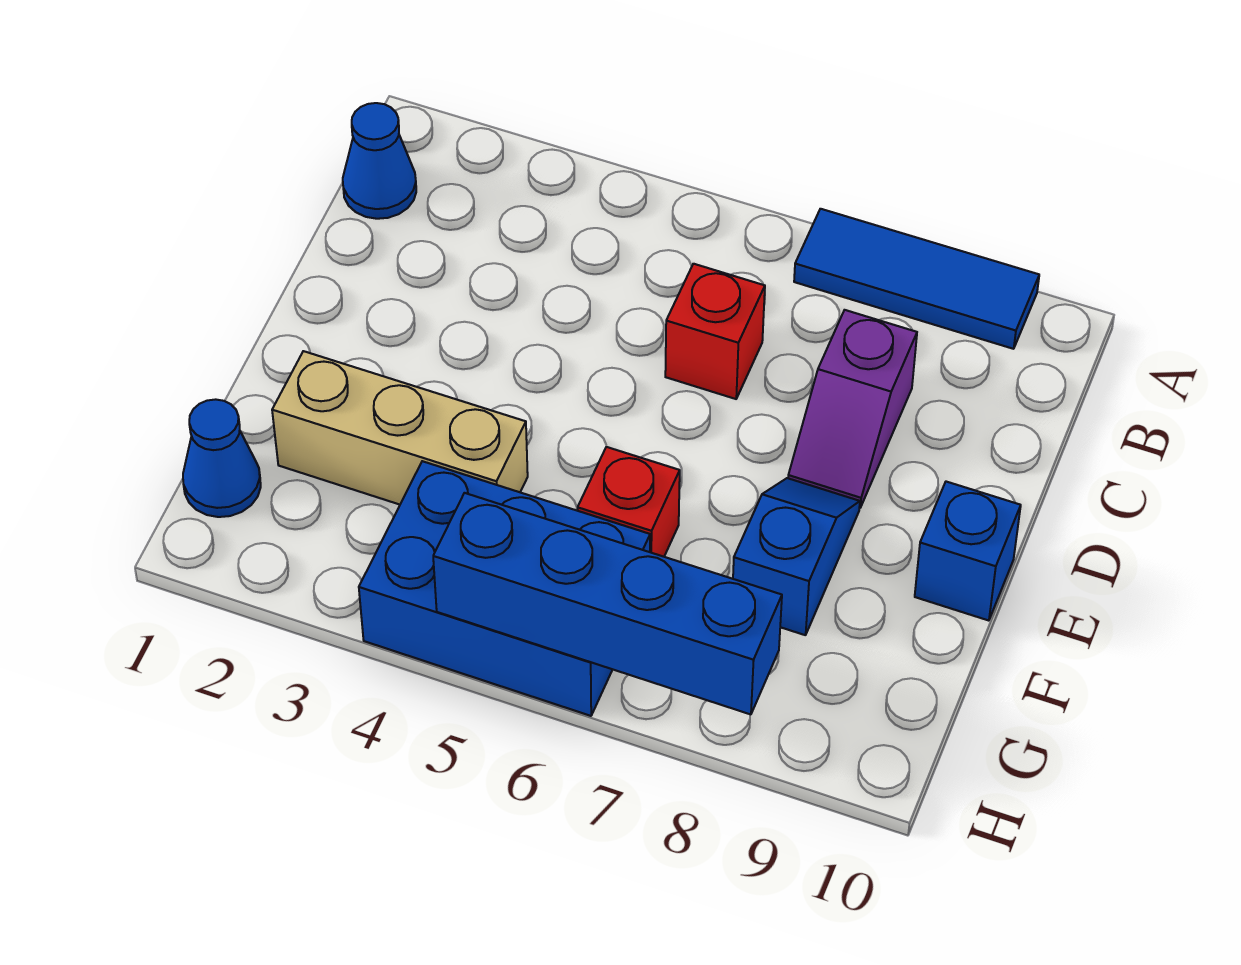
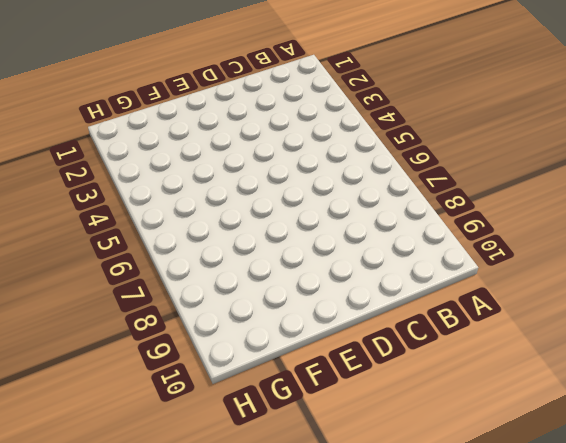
none -> blue tile A7:A9 level 1
none -> blue cone B1 level 1

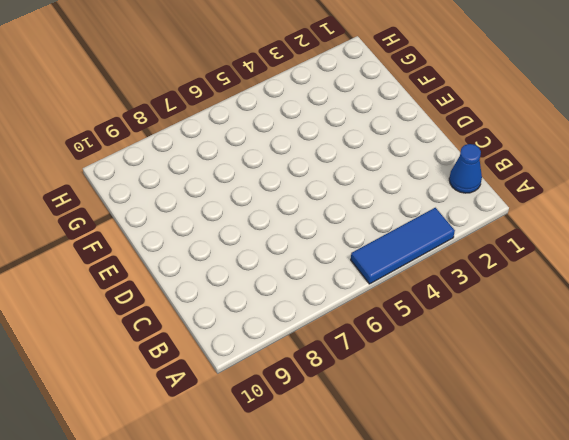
blue tile A3:A5 level 1 -> blue tile A7:A9 level 1
none -> red brick C6 level 1
none -> purple slope C8:D8 level 1 top C

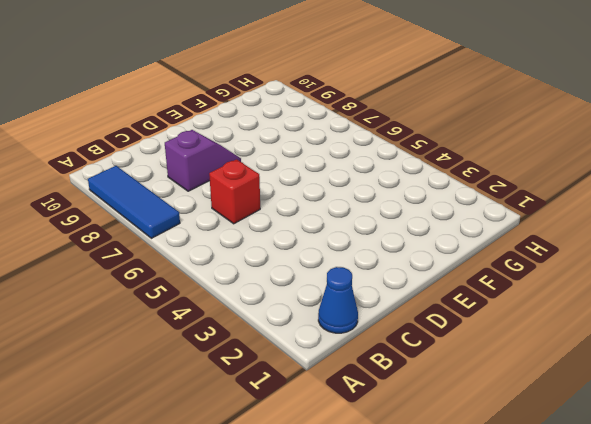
none -> blue slope E8:F8 level 1 top F
none -> blue brick E10 level 1

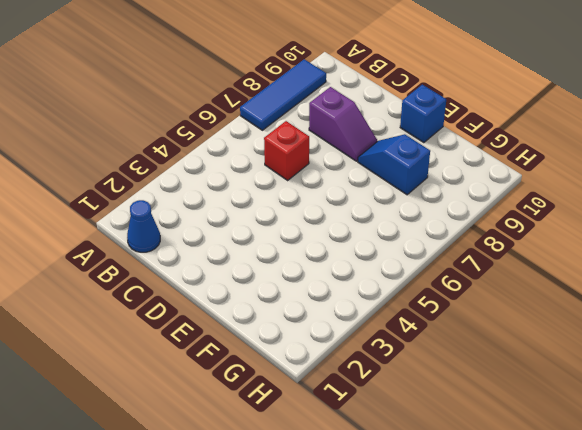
none -> tan brick F2:F4 level 1
none -> red brick F6 level 1

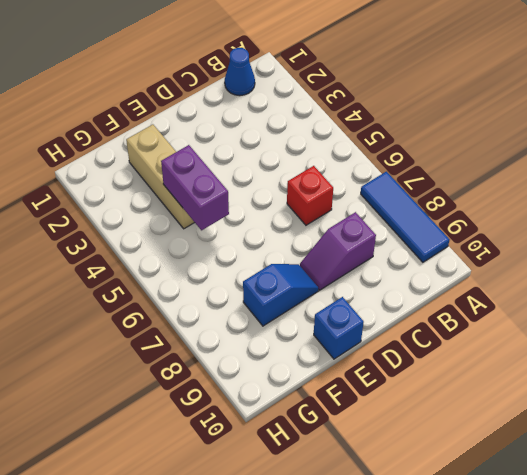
purple brick F4:F5 level 2 -> none
none -> red brick F6 level 1
none -> blue cone G1 level 1

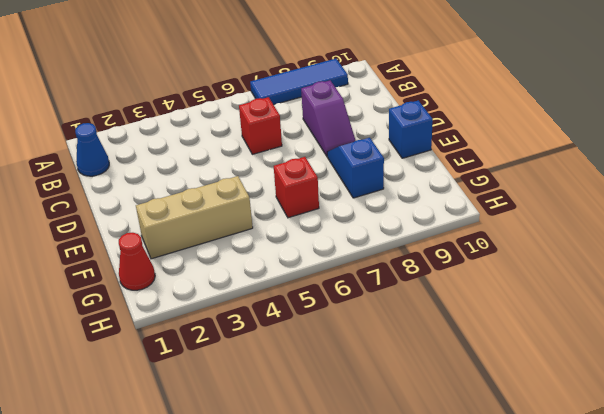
red cone G1 level 1 -> blue cone G1 level 1
none -> blue brick G4:H6 level 1
none -> blue brick H5:H8 level 2

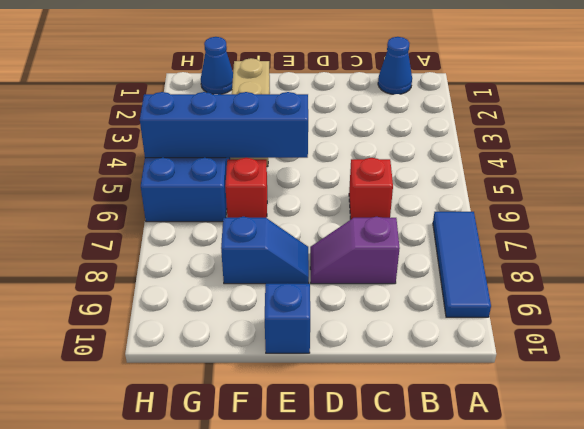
blue brick E5:H5 level 2 -> blue brick H5:H8 level 2

